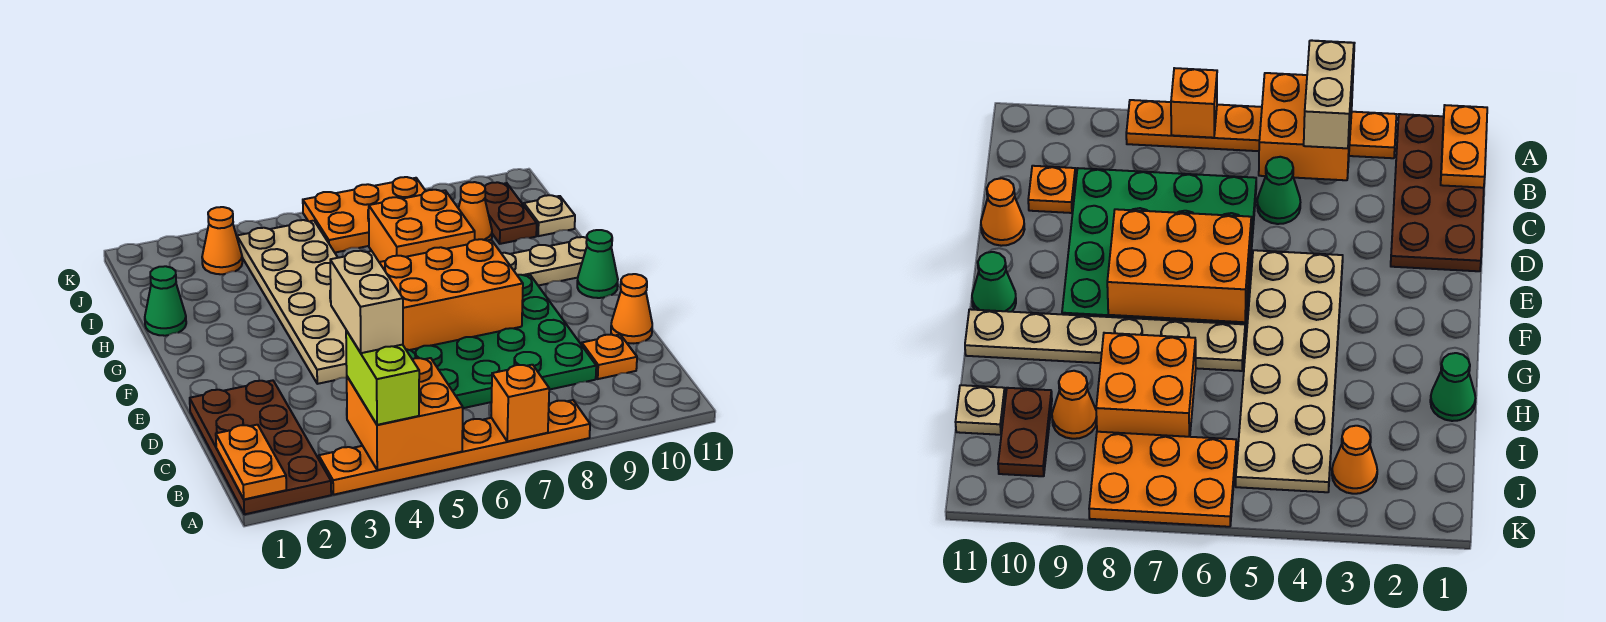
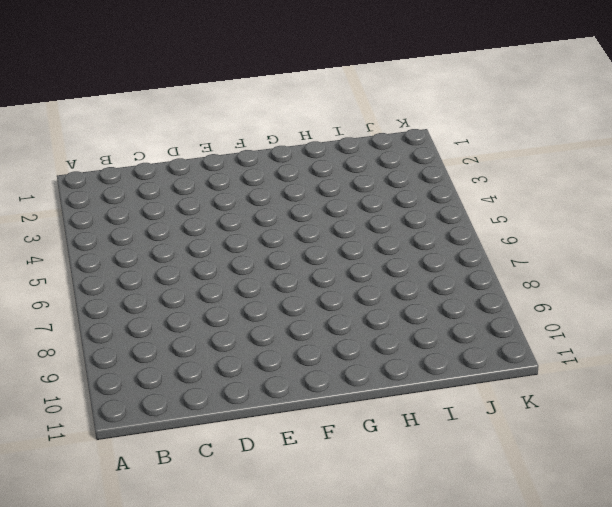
none -> brown plate A1:D2 level 1
none -> orange plate A3:A8 level 1
none -> green cone C5 level 1

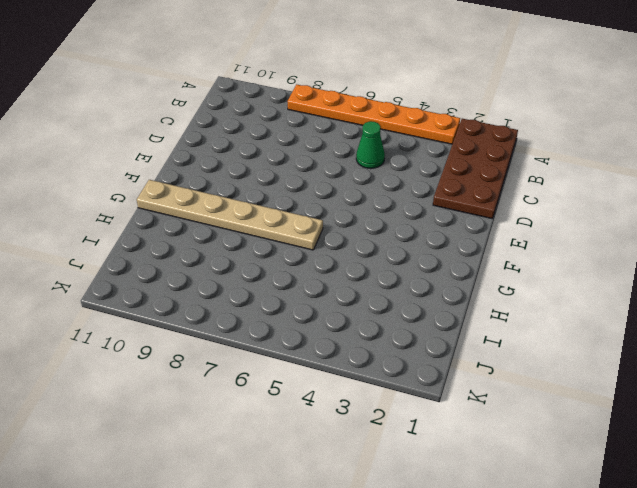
none -> green plate C6:F9 level 1
none -> orange plate C10 level 1
none -> orange cone D11 level 1

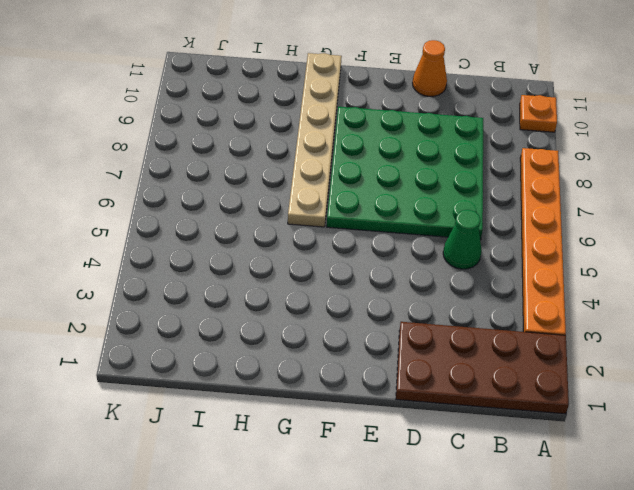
orange plate A10 level 1 -> orange plate C10 level 1
none -> tan plate E4:J5 level 1
none -> green cone F11 level 1
none -> green cone H1 level 1

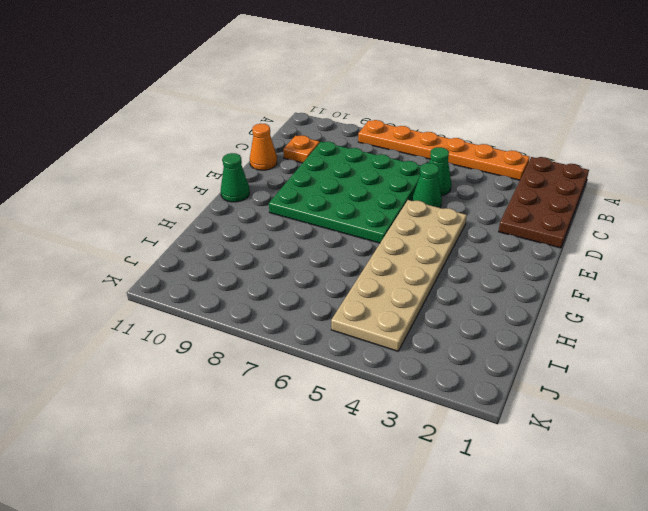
green cone D5 level 1 -> green cone H1 level 1
none -> tan plate G6:G11 level 1
none -> orange brick H7:I8 level 1
none -> orange cone I9 level 1

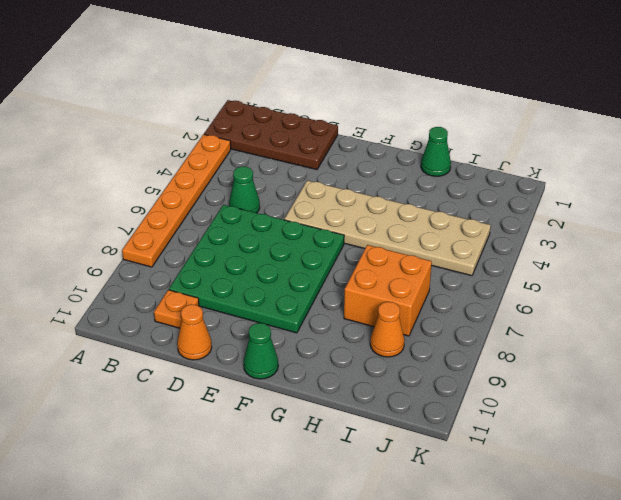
none -> tan plate G6:G11 level 1
none -> brown plate I10:J10 level 1
none -> tan plate I11 level 1

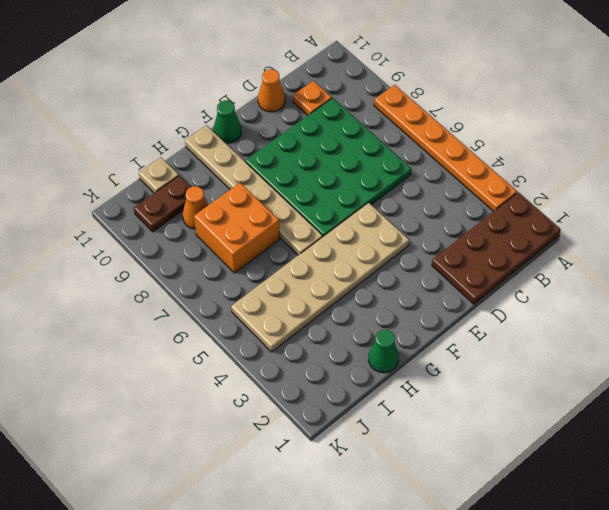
none -> green cone C5 level 1
none -> orange cone J3 level 1
none -> orange plate J6:K8 level 1

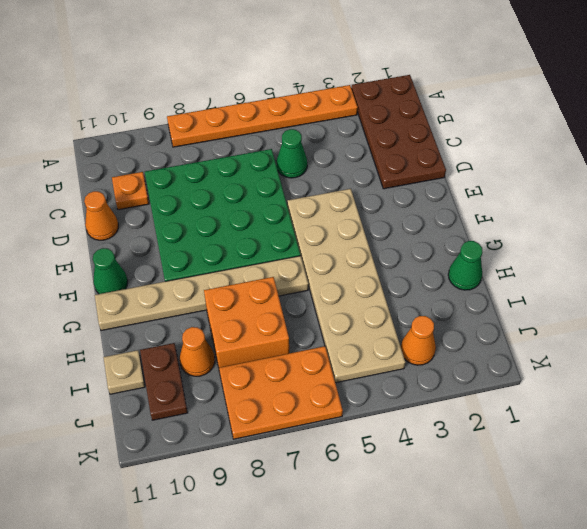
none -> orange plate A1:B1 level 2
none -> orange brick A4:B5 level 2
none -> orange brick A7 level 2

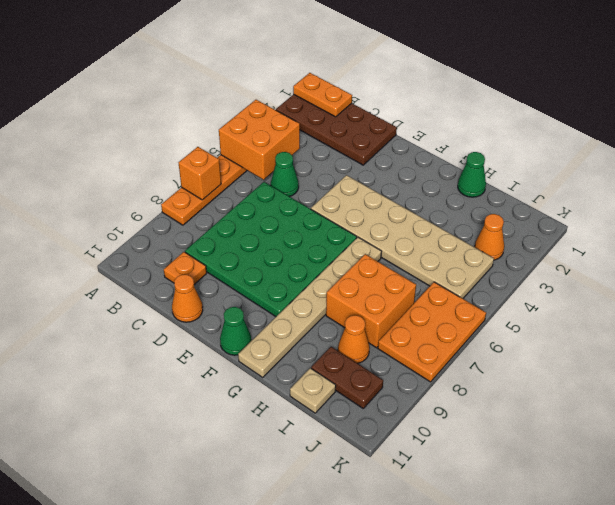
none -> orange brick E6:F8 level 2
none -> lime brick A4:B4 level 3
none -> tan brick B4:C4 level 4

